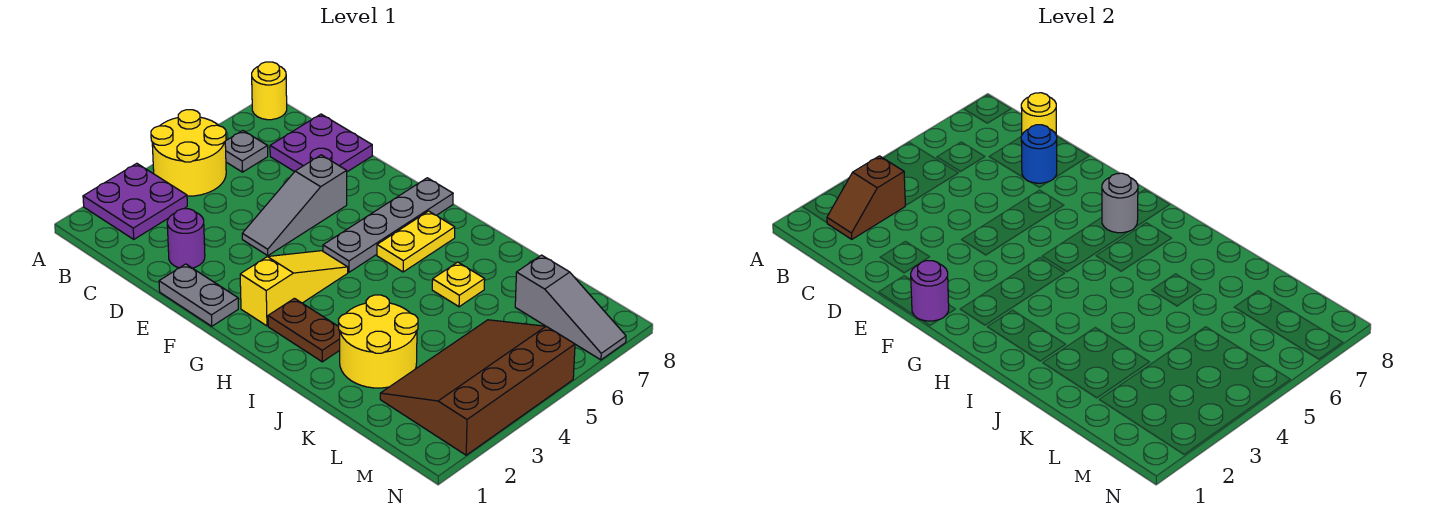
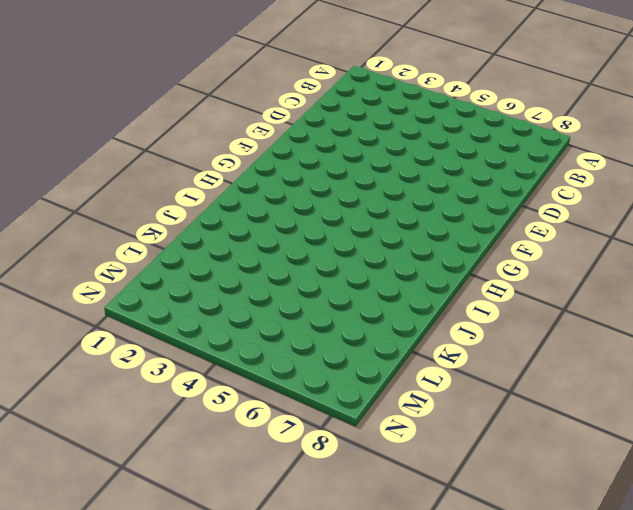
none -> purple plate A2:B3 level 1
none -> yellow round brick A4:B5 level 1
none -> yellow round brick A8 level 1

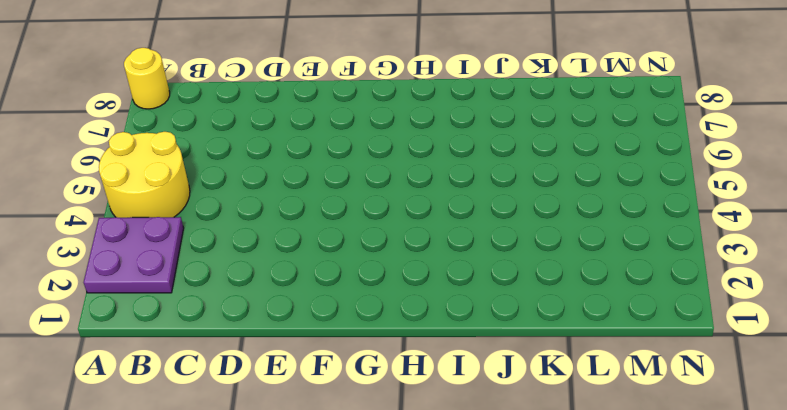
none -> grey plate B6 level 1
none -> purple plate C7:D8 level 1
none -> purple round brick D2 level 1

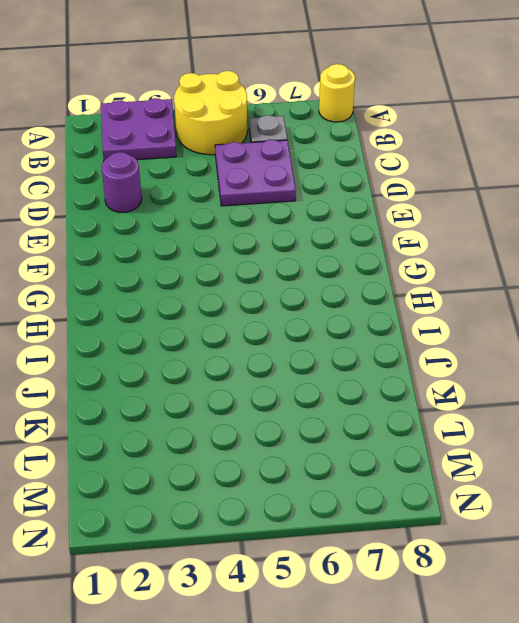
purple plate C5:D6 level 1 -> purple plate C7:D8 level 1
none -> grey plate E1:F1 level 1
none -> grey slope E4:E6 level 1 top 6
none -> yellow slope G2:G4 level 1 top 2

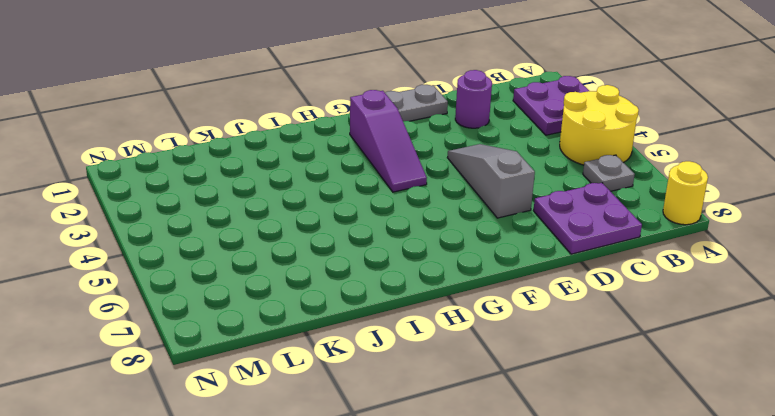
purple slope G2:G4 level 1 top 2 -> yellow slope G2:G4 level 1 top 2
none -> grey plate G5:G8 level 1
none -> brown plate H2:I2 level 1
none -> yellow plate H6:H7 level 1

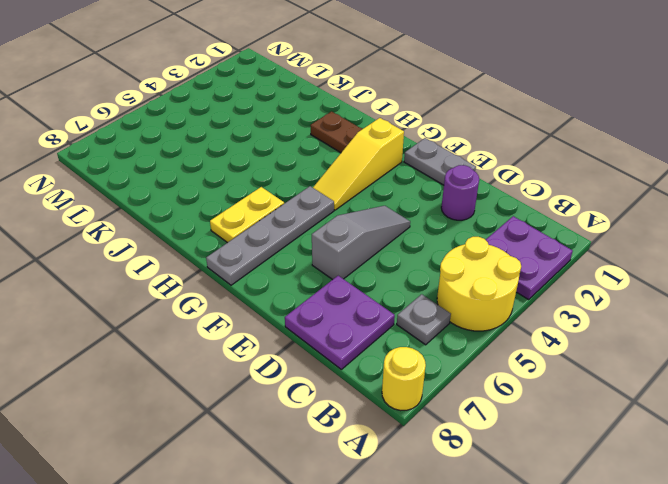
none -> yellow round brick J2:K3 level 1
none -> yellow plate J6 level 1
none -> brown slope L2:N5 level 1 top N

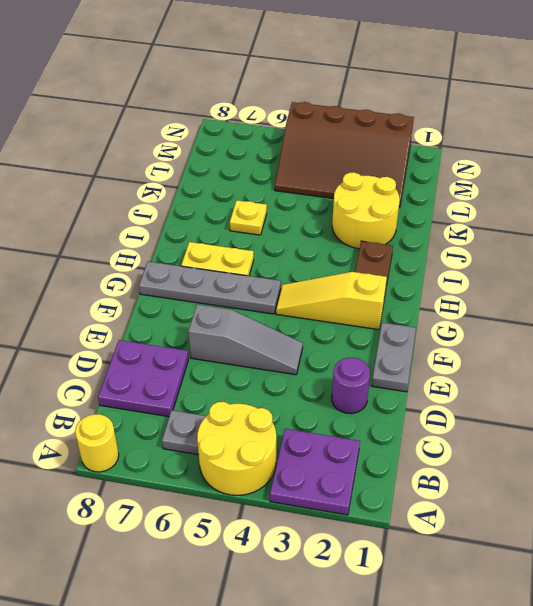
none -> grey slope L7:N7 level 1 top L
none -> brown slope B2:B3 level 2 top 3
none -> yellow round brick C8 level 2

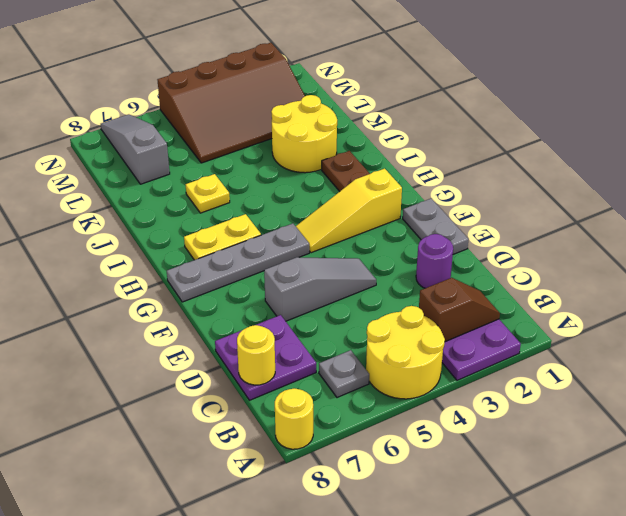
none -> blue round brick D7 level 2
none -> purple round brick F1 level 2
none -> grey round brick G7 level 2

